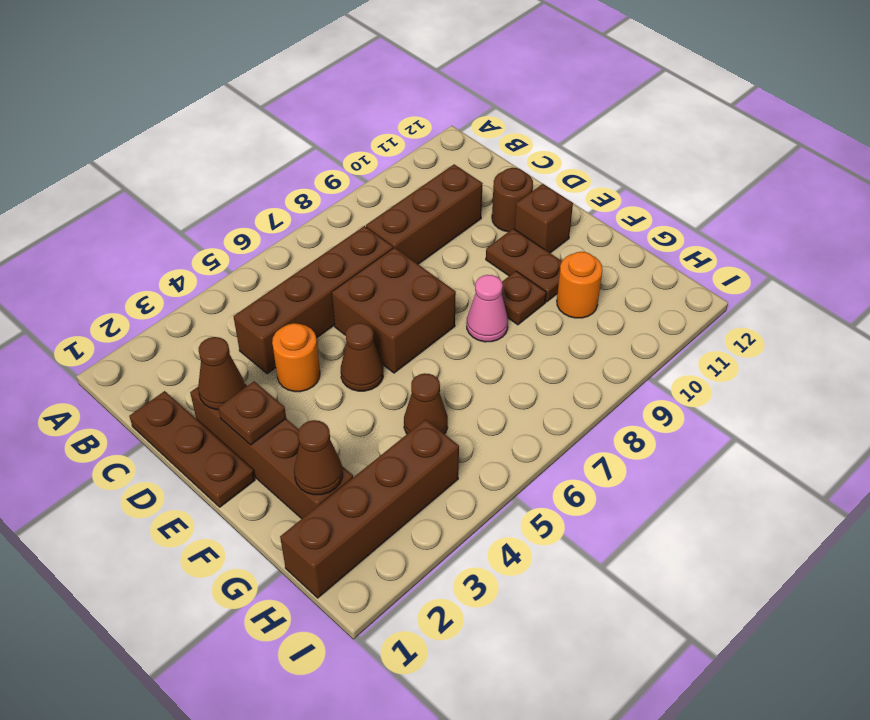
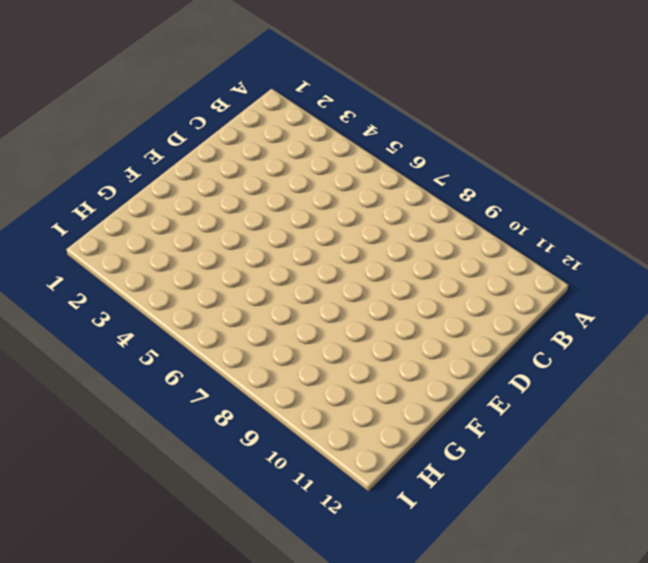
none -> brown plate C1:E1 level 1
none -> brown brick C4:C7 level 1
none -> brown brick C8:C10 level 1

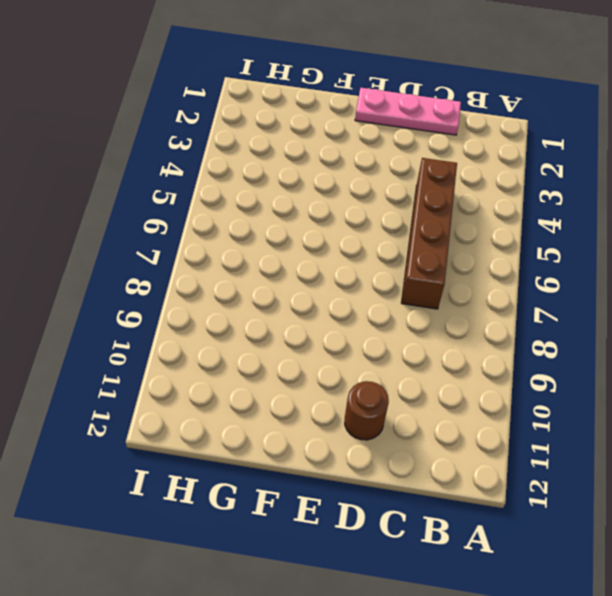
pink plate C1:E1 level 1 -> brown plate C1:E1 level 1
none -> brown brick C8:C10 level 1
none -> brown brick D2:G2 level 1
none -> orange round brick D4 level 1

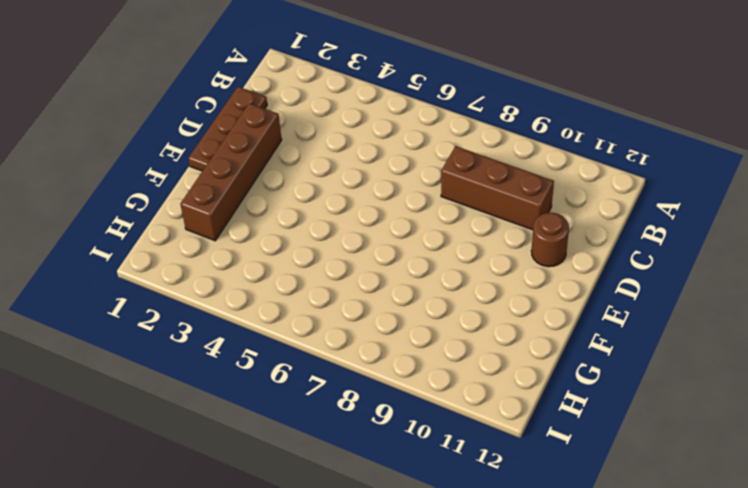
none -> brown brick C4:C7 level 1
none -> orange round brick D4 level 1
none -> brown brick D6:E7 level 1

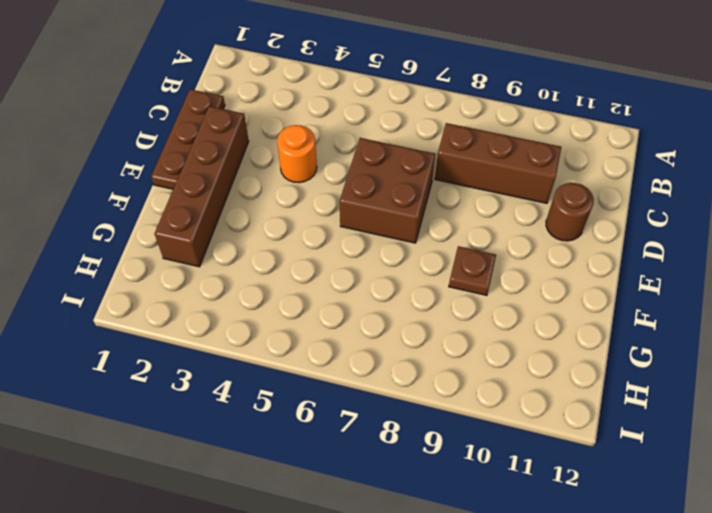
none -> brown brick C4:C7 level 1
none -> brown cone E5 level 1
none -> brown plate E10:F10 level 1

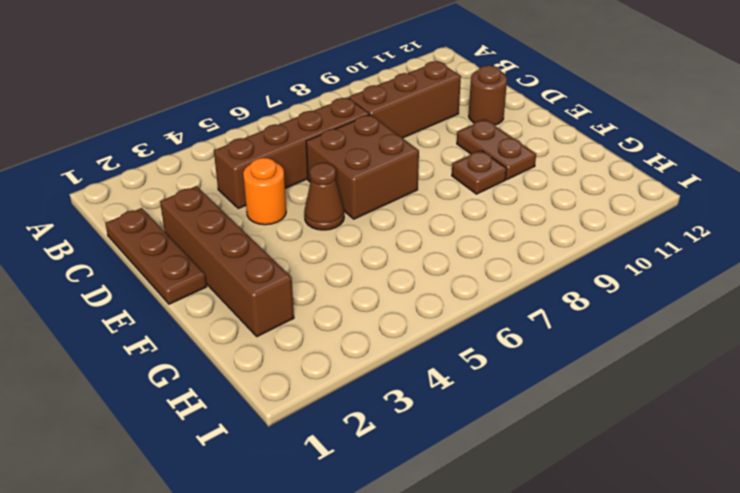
none -> brown brick E11 level 1
none -> pink cone F8 level 1
none -> brown cone G5 level 1

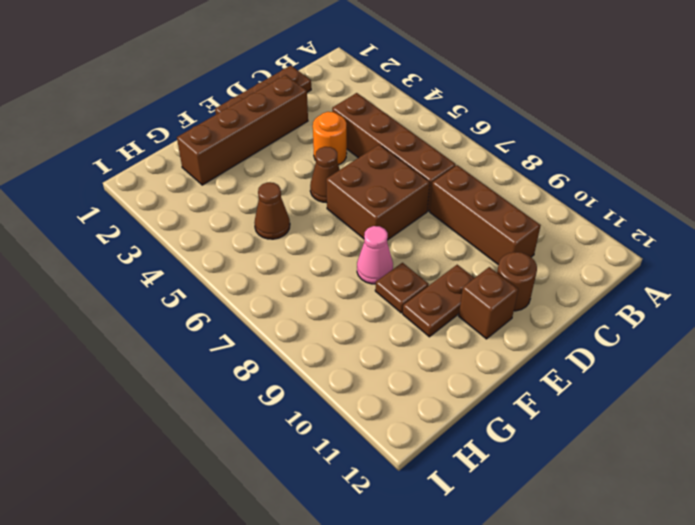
none -> orange round brick G10 level 1
none -> brown brick H1:H4 level 1
none -> brown cone D2 level 2

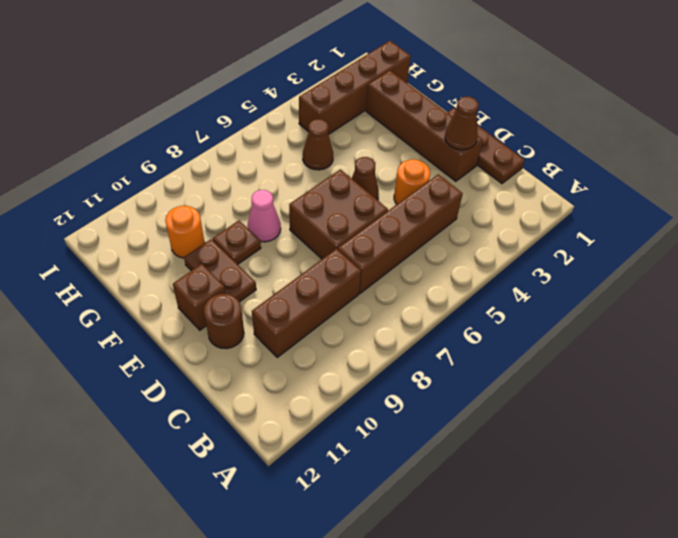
none -> brown plate E2 level 2
none -> brown cone G2 level 2

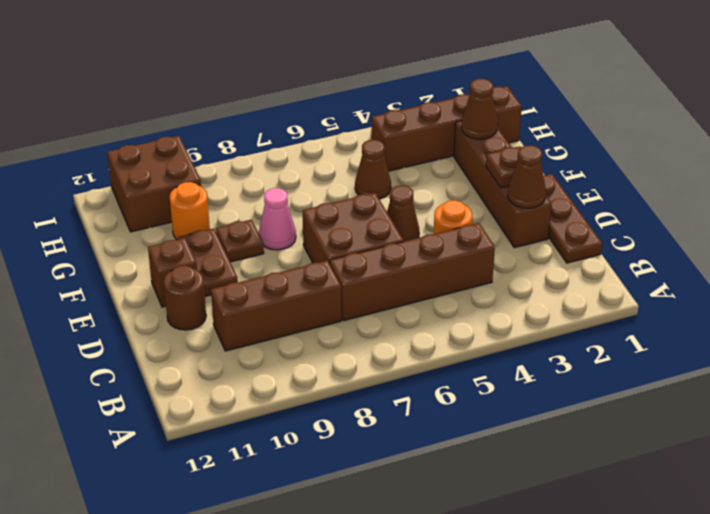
brown brick H10:I11 level 1 -> none

